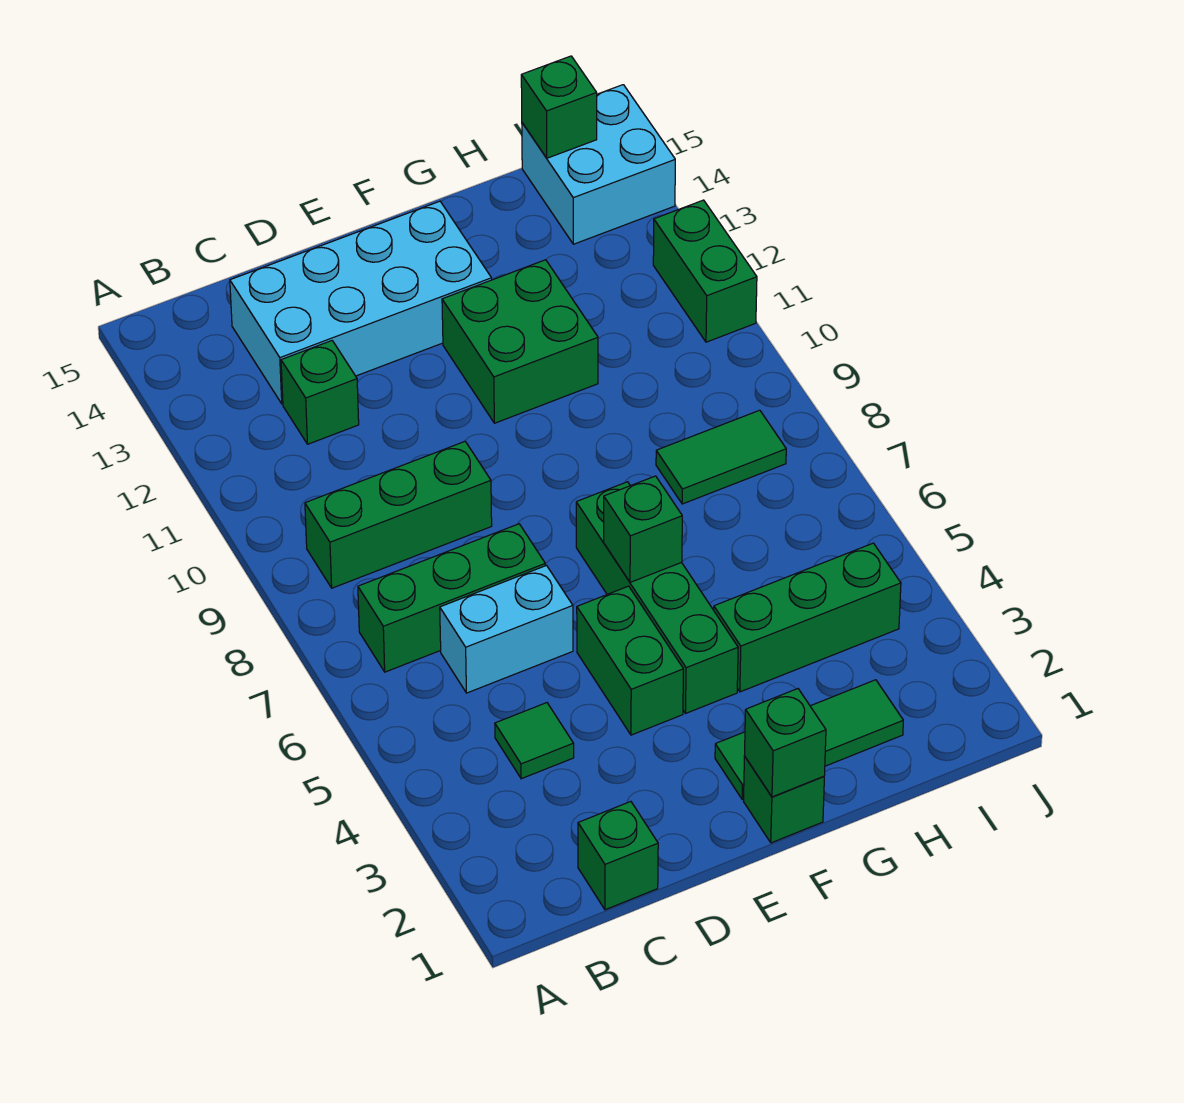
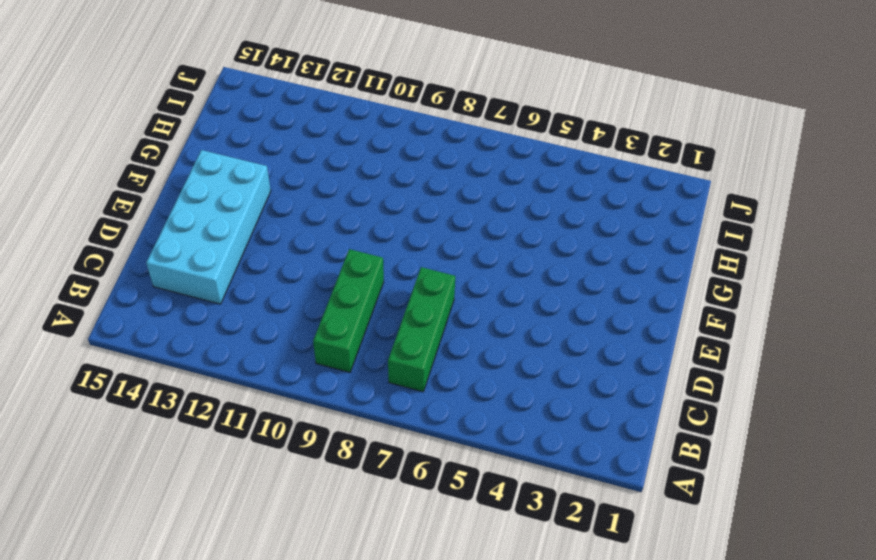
none -> green brick C1 level 1
none -> green tile C4 level 1
none -> cyan brick C6:D6 level 1

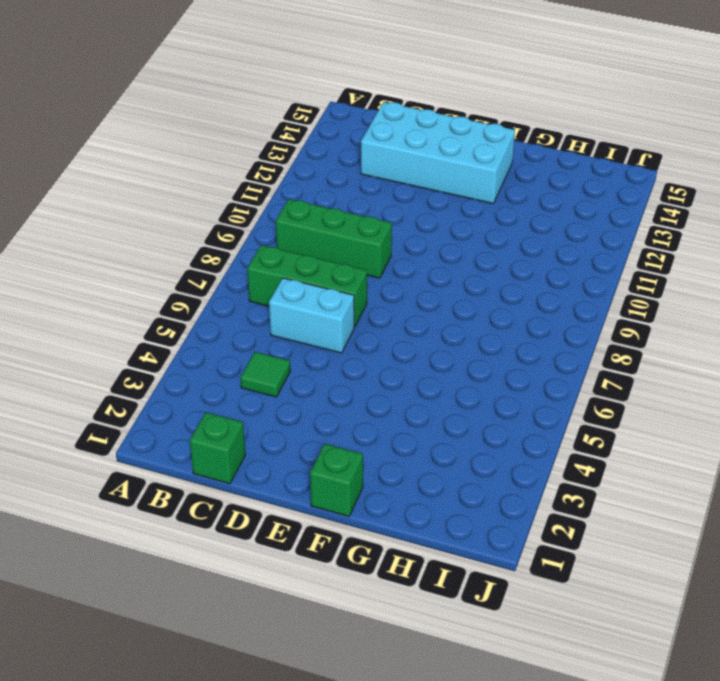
none -> green brick C12 level 1
none -> green brick E4:E5 level 1
none -> green tile F2:H2 level 1

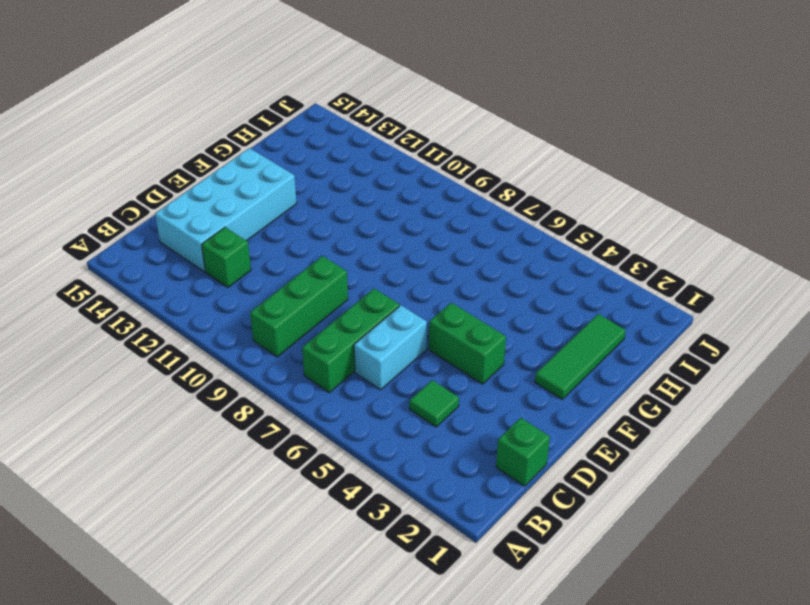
none -> green brick F1 level 1
none -> green brick F4:F7 level 1
none -> green brick F11:G12 level 1

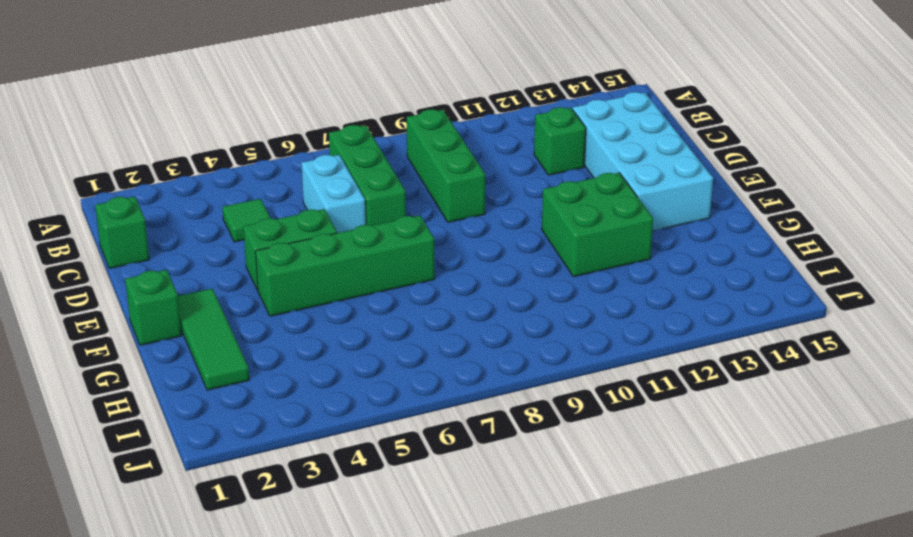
none -> green brick G4:I4 level 1
none -> green tile H8:I8 level 1
none -> cyan brick I14:J15 level 1

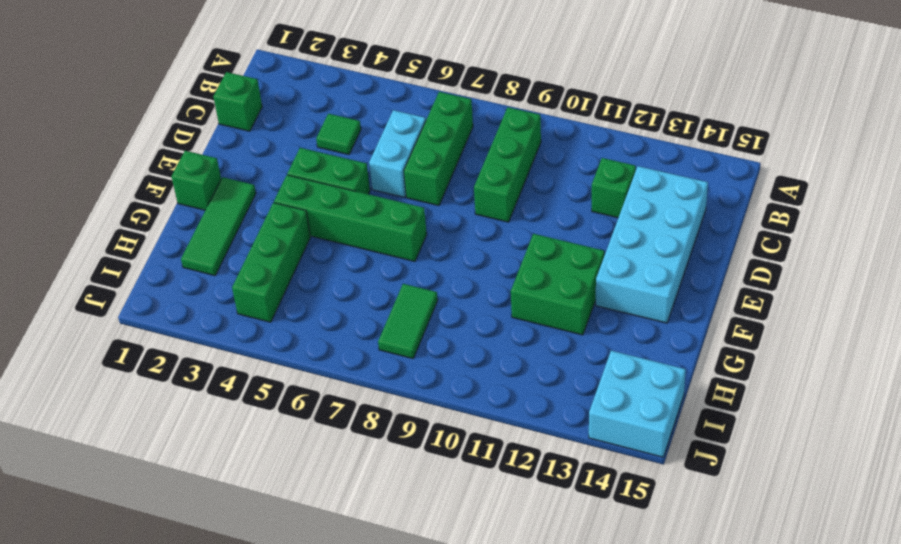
none -> green brick J11:J12 level 1
none -> green brick F1 level 2
none -> green brick F6 level 2

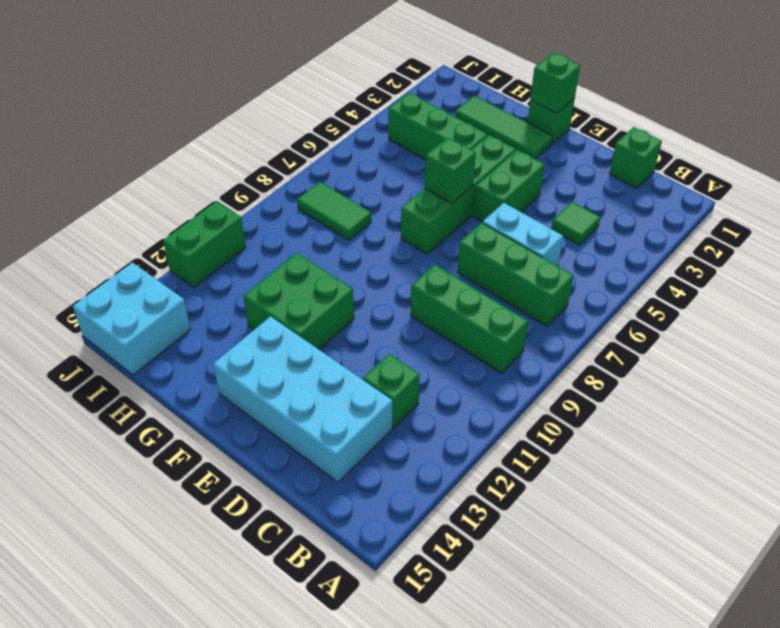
none -> green brick I15 level 2

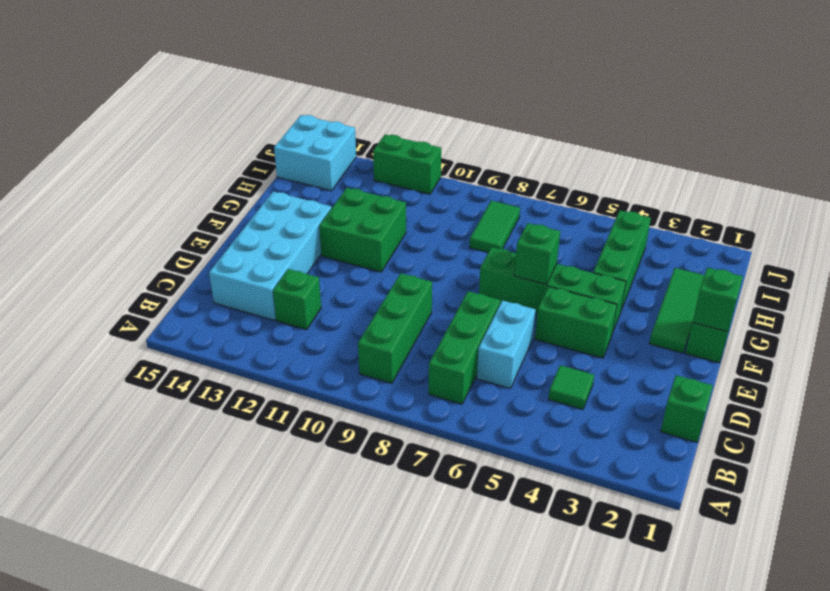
none -> green brick I15 level 2

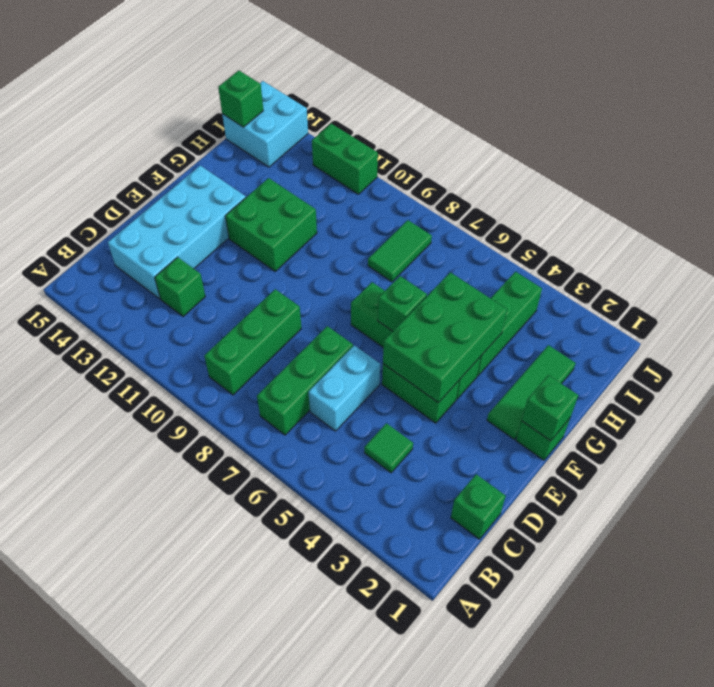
green brick E4:G5 level 2 -> none

